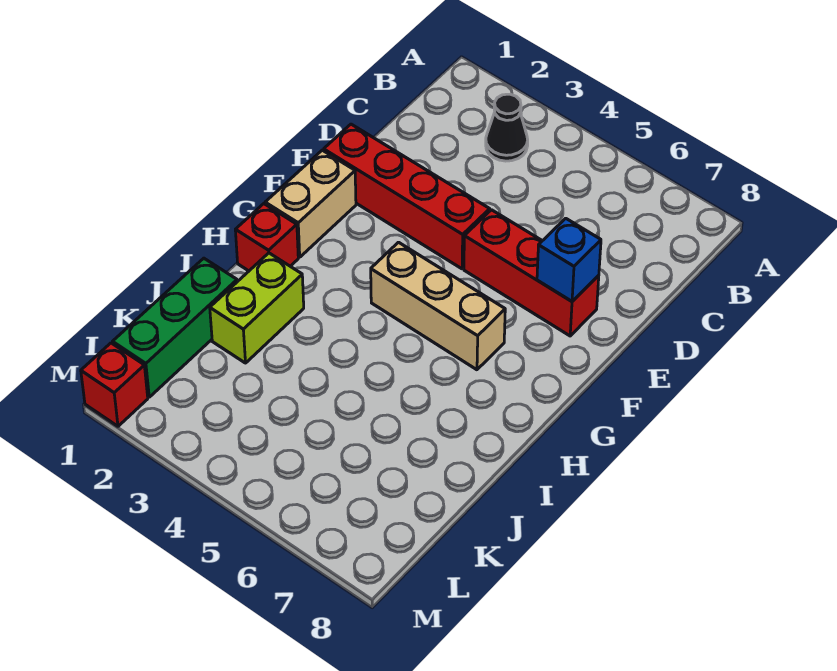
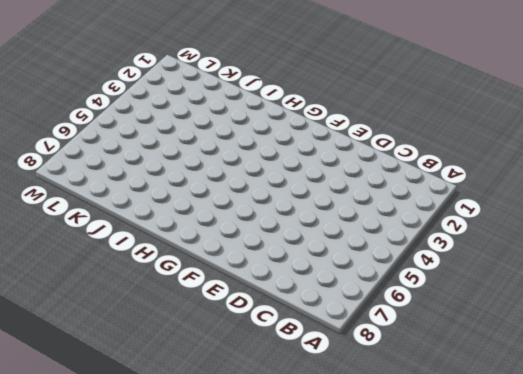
none -> black cone B3 level 1
none -> red brick E1:E4 level 1

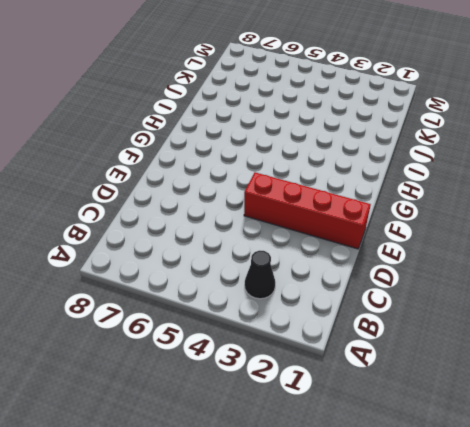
none -> red brick E5:E7 level 1
none -> tan brick F1:G1 level 1

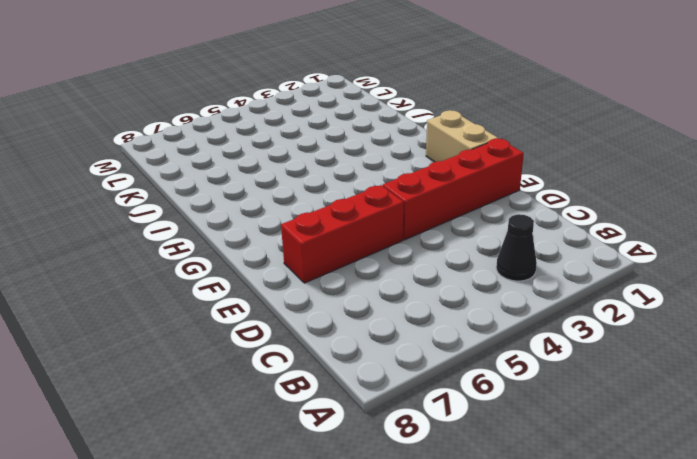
none -> tan brick G4:G6 level 1
none -> red brick H1 level 1

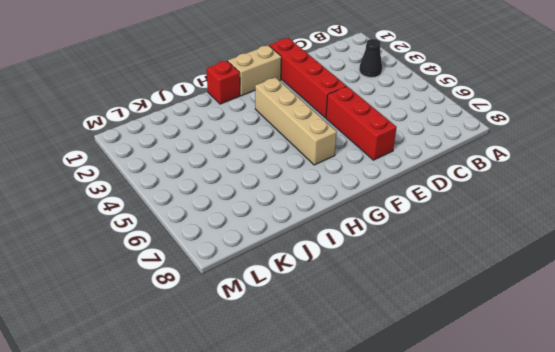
tan brick G3:G6 level 1 -> tan brick G4:G6 level 1
none -> lime brick I2:J2 level 1
none -> green brick J1:L1 level 1

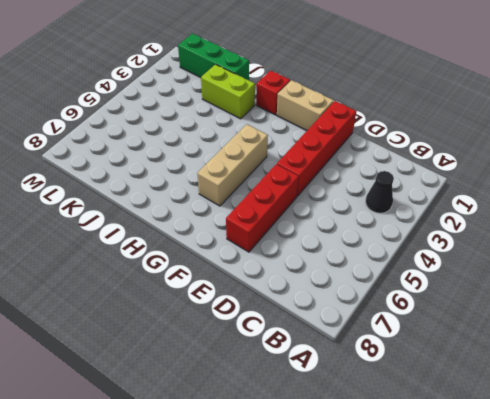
none -> red brick M1 level 1
none -> blue brick E7 level 2

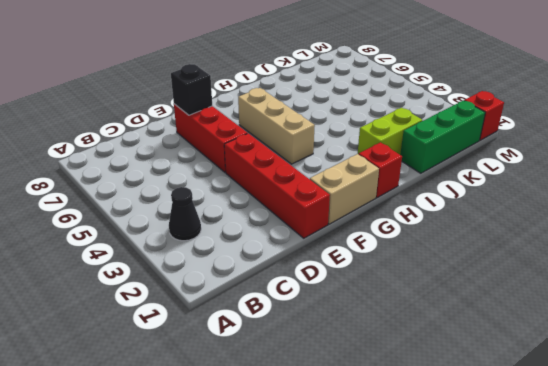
black brick E7 level 2 -> blue brick E7 level 2

